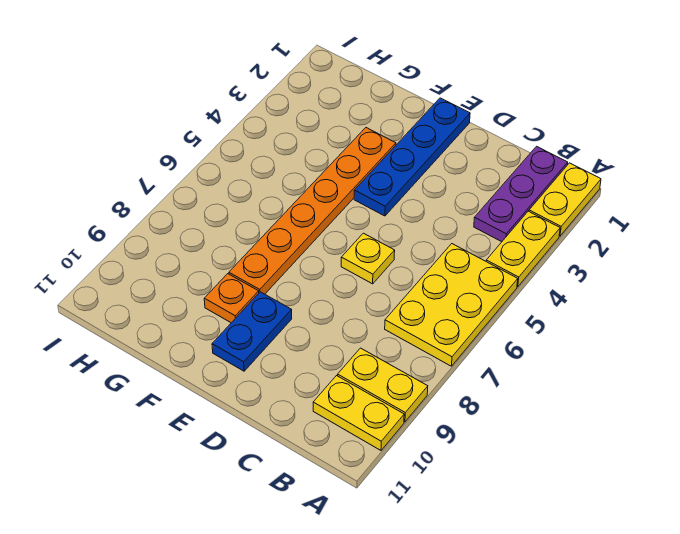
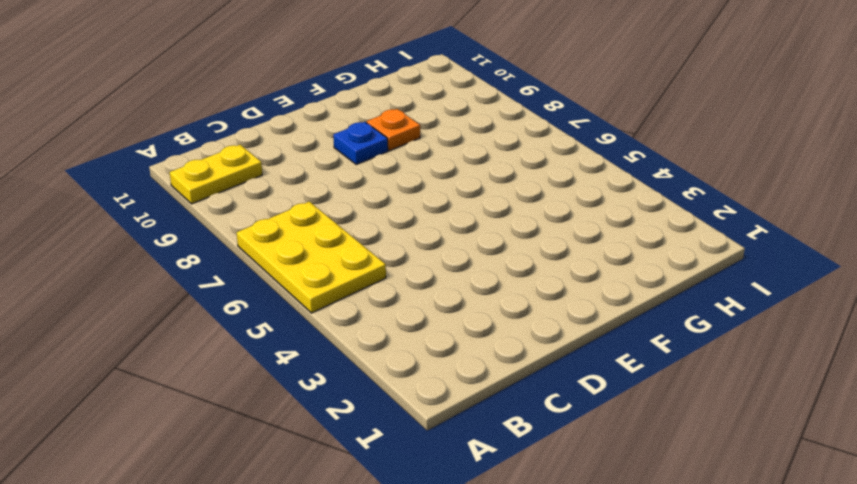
blue plate E9 level 1 -> blue plate E9:E10 level 1
none -> yellow plate A1:A2 level 1
none -> yellow plate A3:A4 level 1

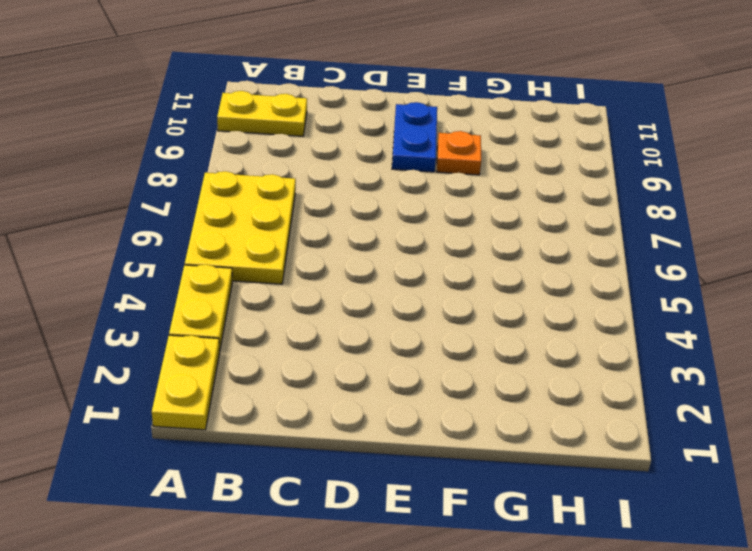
none -> yellow plate A9:B9 level 1
none -> purple plate B1:B3 level 1

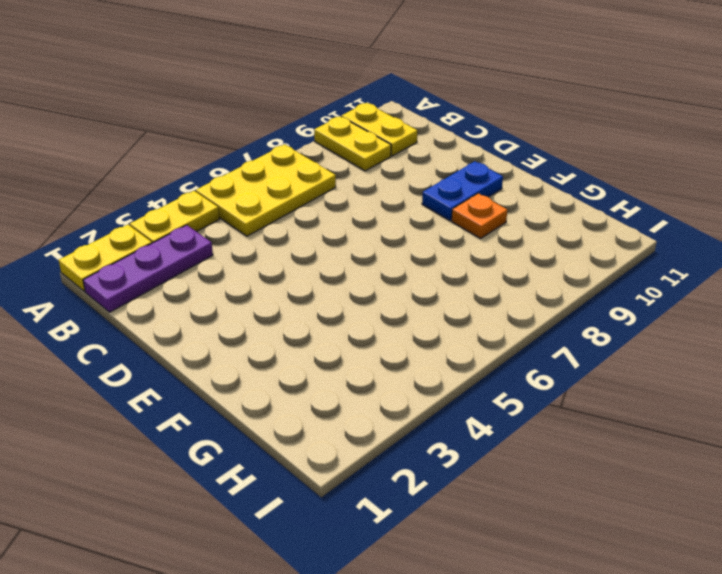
none -> yellow plate D6 level 1
none -> blue plate E1:E4 level 1

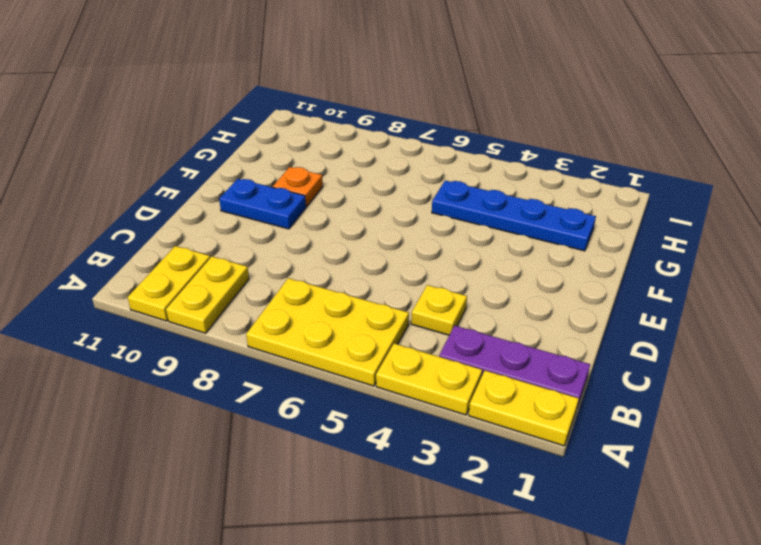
yellow plate C4 level 1 -> yellow plate D6 level 1
blue plate G2:G5 level 1 -> blue plate E1:E4 level 1
none -> orange plate F3:F8 level 1

